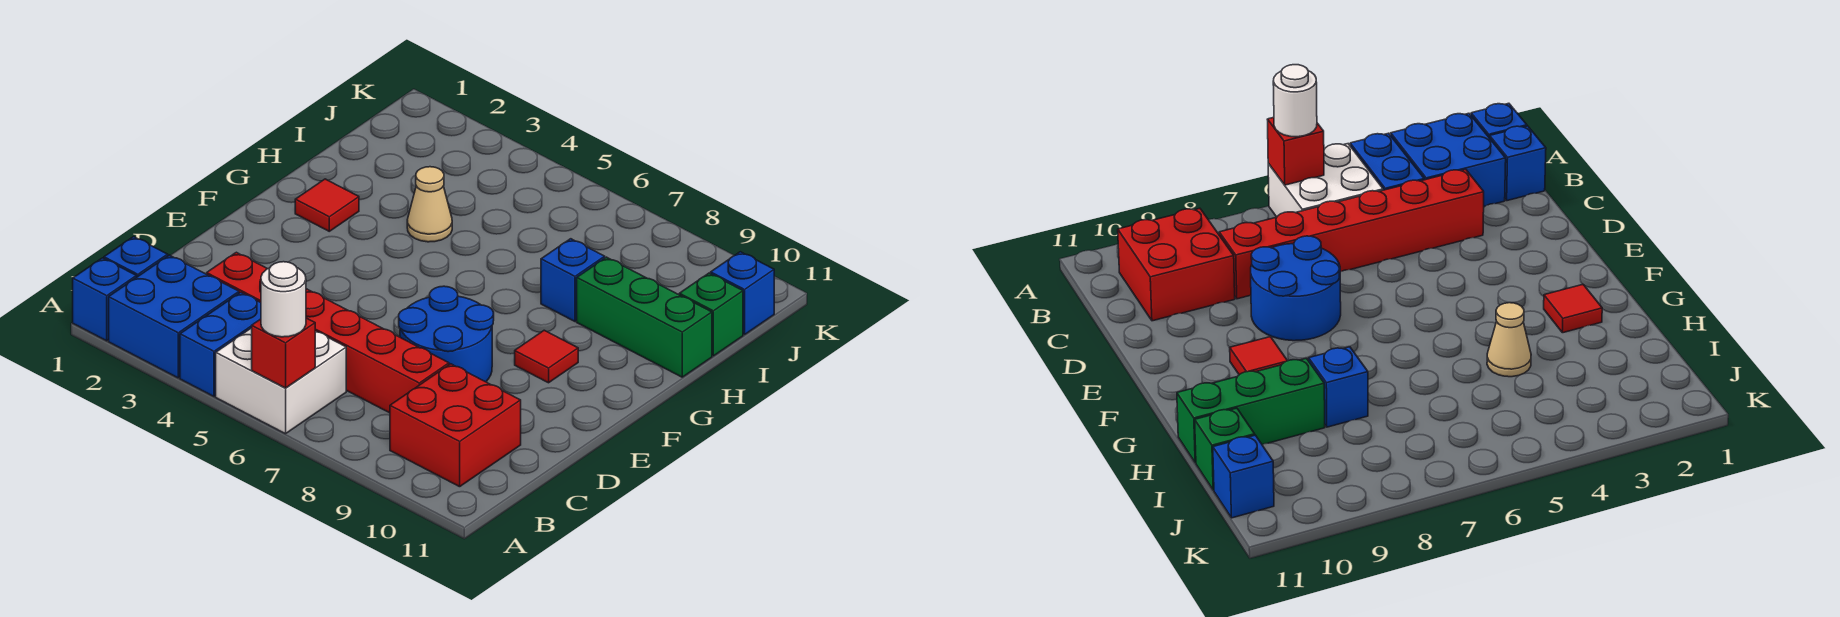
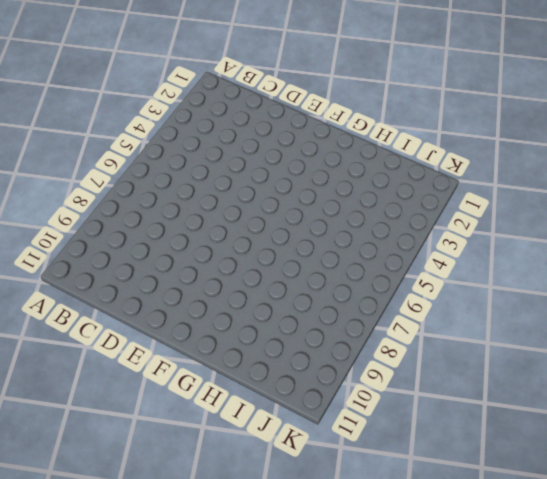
none -> blue brick A1 level 1
none -> blue brick A2:B3 level 1
none -> blue brick A4:B4 level 1

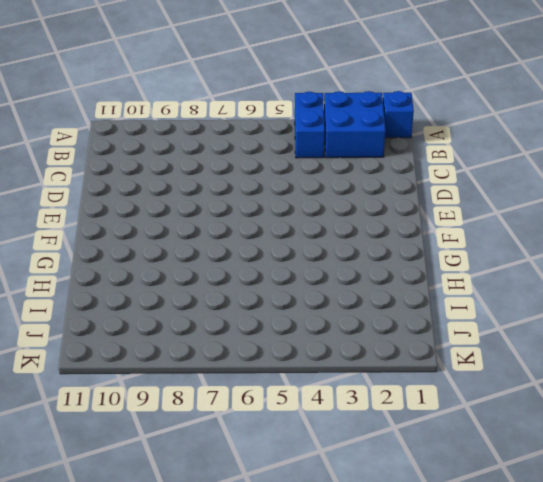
none -> white brick A5:B6 level 1
none -> blue brick B1 level 1
none -> red brick B9:C10 level 1

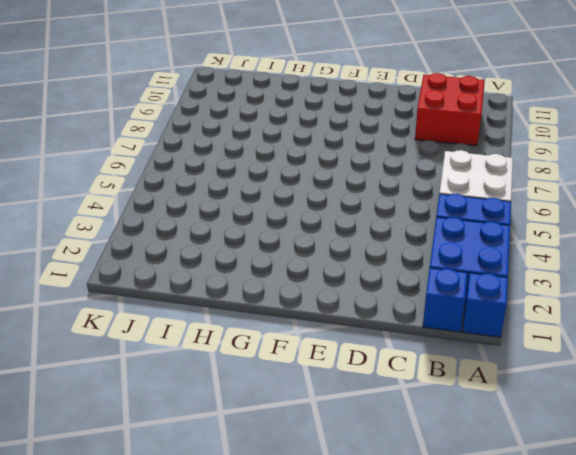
none -> red brick C3:C8 level 1
none -> blue round brick D7:E8 level 1
none -> red tile F9 level 1

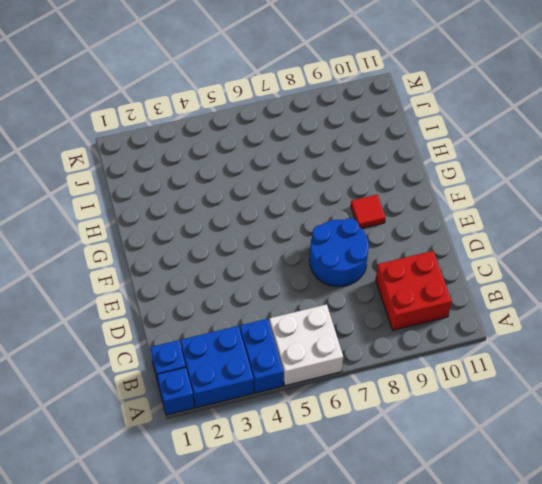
none -> red brick C3:C8 level 1
none -> red tile G2 level 1
none -> tan cone H4 level 1

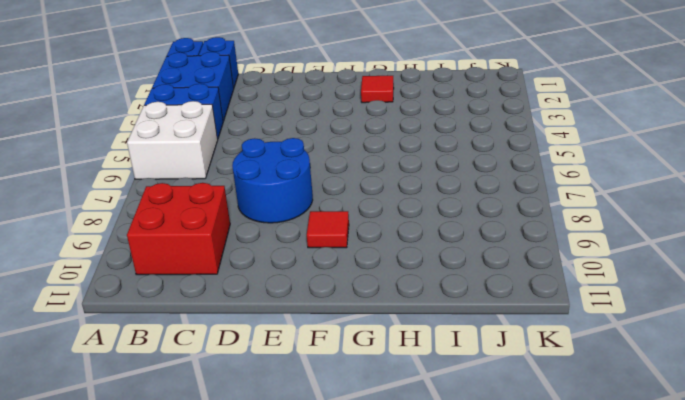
none -> red brick C3:C8 level 1
none -> tan cone H4 level 1
none -> blue brick H8 level 1

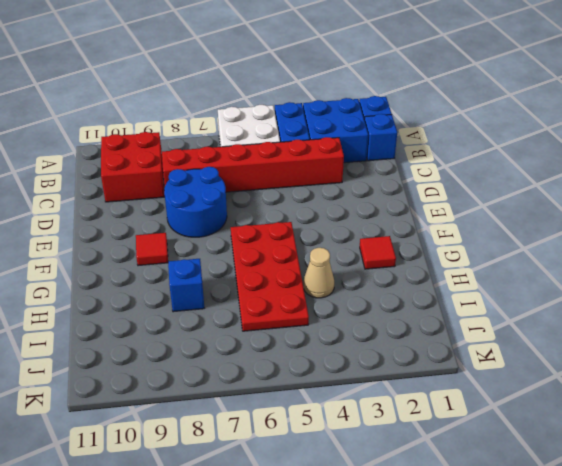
red plate F5:I6 level 1 -> none
none -> green brick H9:H11 level 1
none -> green brick I11 level 1
none -> blue brick J11 level 1

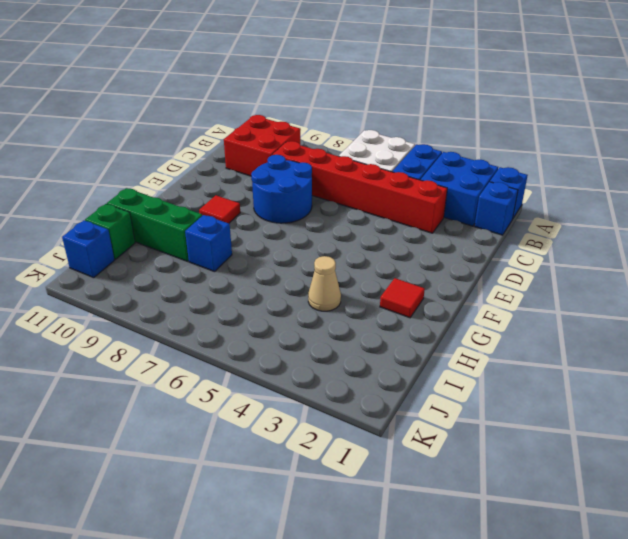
none -> red brick A6 level 2
none -> white round brick A6 level 3

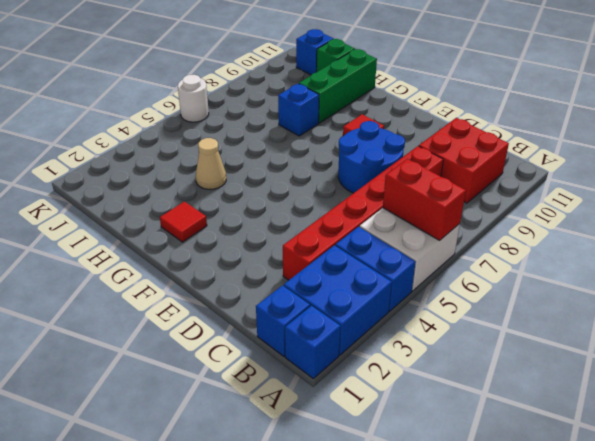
red brick A6:B6 level 2 -> red brick A6 level 2
white round brick K6 level 1 -> white round brick A6 level 3

